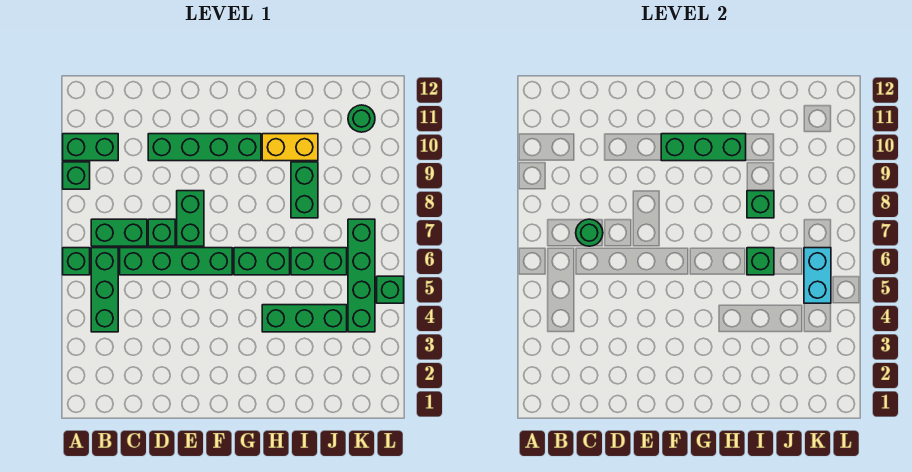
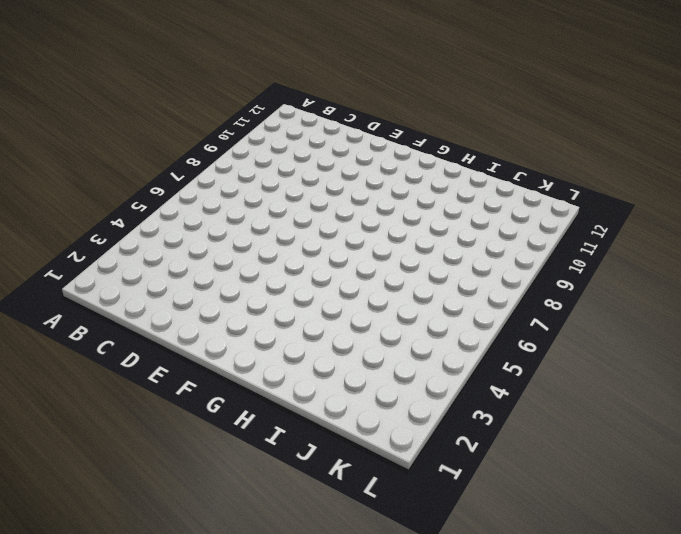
none -> green brick A6 level 1
none -> green brick A9 level 1
none -> green brick A10:B10 level 1

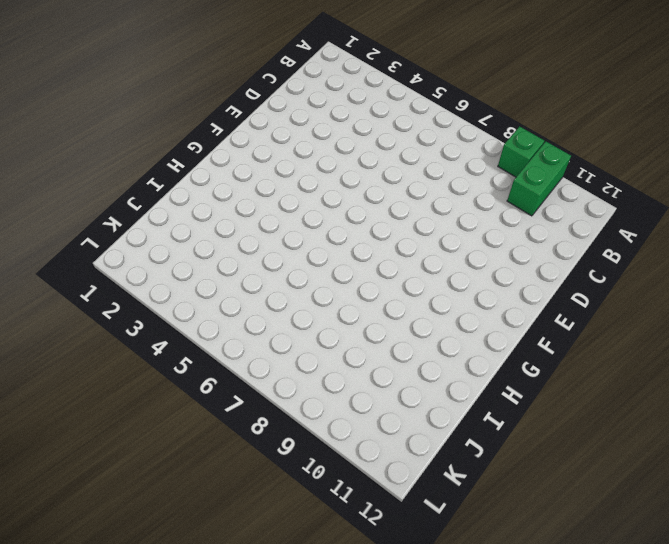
none -> green brick A6 level 1
none -> green brick B4:B6 level 1
none -> green brick B7:C7 level 1

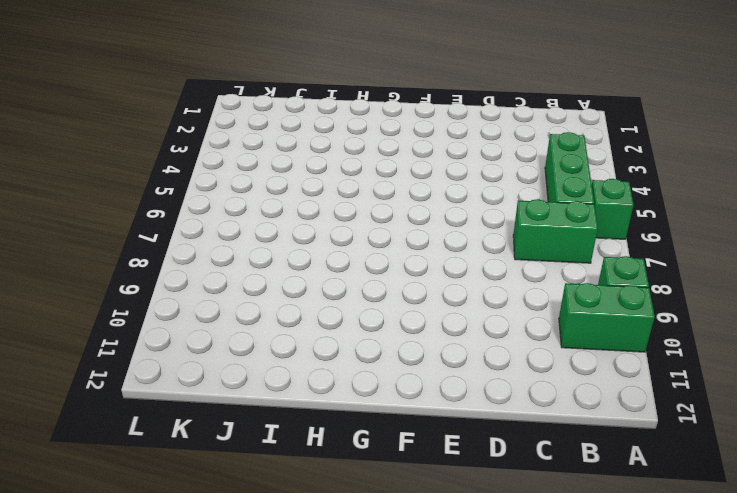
none -> green brick C6:F6 level 1
none -> green brick D7 level 1
none -> green brick D10:G10 level 1

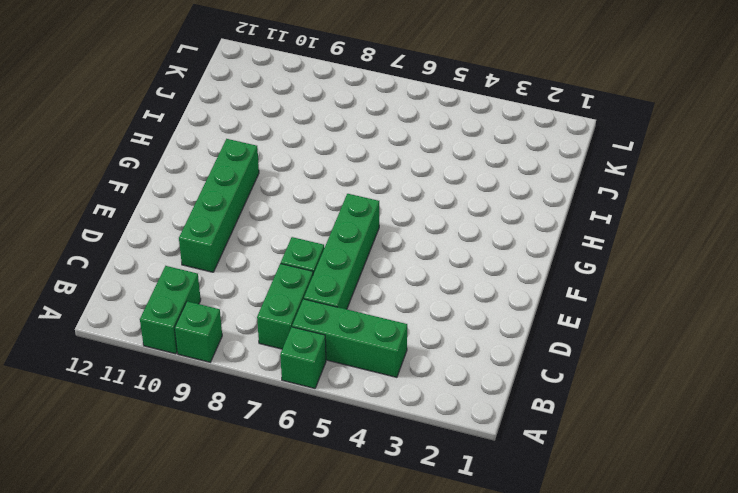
none -> green brick E7:E8 level 1
none -> green brick G6:H6 level 1
none -> green brick H4:J4 level 1

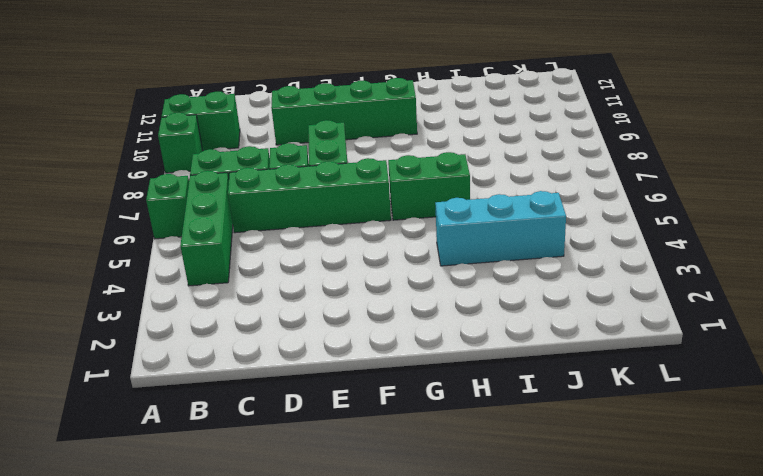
cyan brick H4:J4 level 1 -> green brick H4:J4 level 1
none -> yellow brick H10:I10 level 1
none -> green brick I6:J6 level 1
none -> green brick I8:I9 level 1

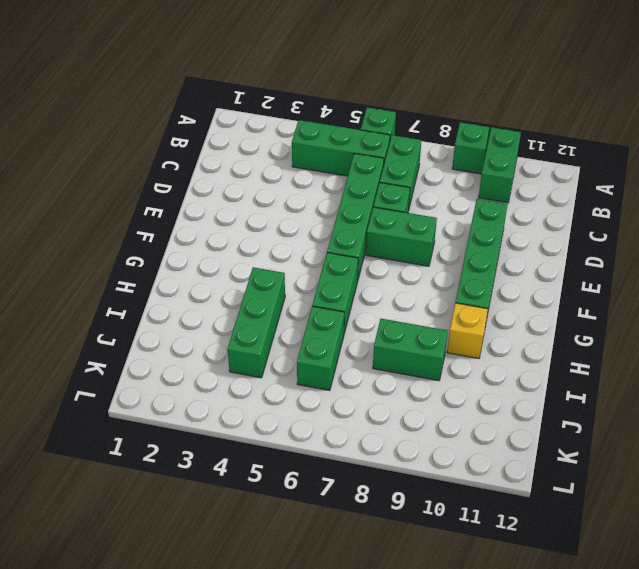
yellow brick H10 level 1 -> yellow brick H10:I10 level 1
none -> green brick K4:K7 level 1
none -> green round brick K11 level 1
none -> green brick L5 level 1

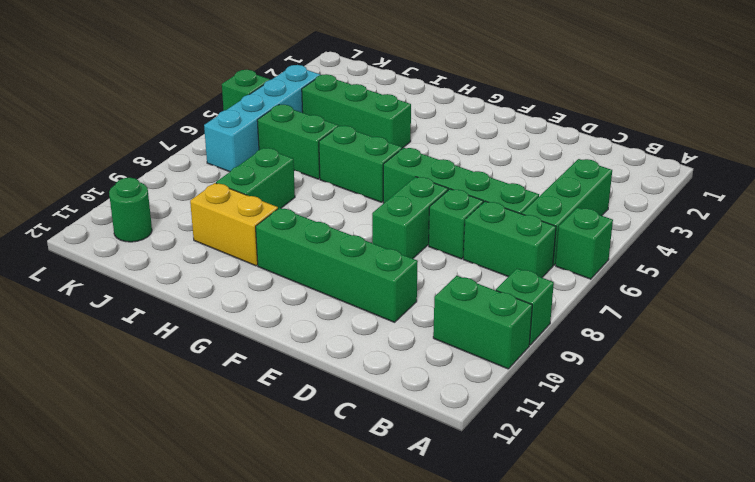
cyan brick K4:K7 level 1 -> green brick K4:K7 level 1
none -> green round brick C7 level 2
none -> green brick F10:H10 level 2
none -> green brick I6 level 2

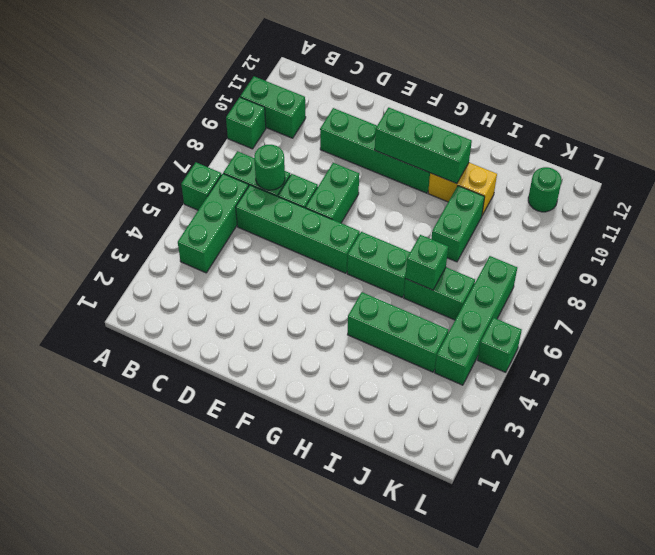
none -> green brick I8 level 2
none -> cyan brick K5:K6 level 2

